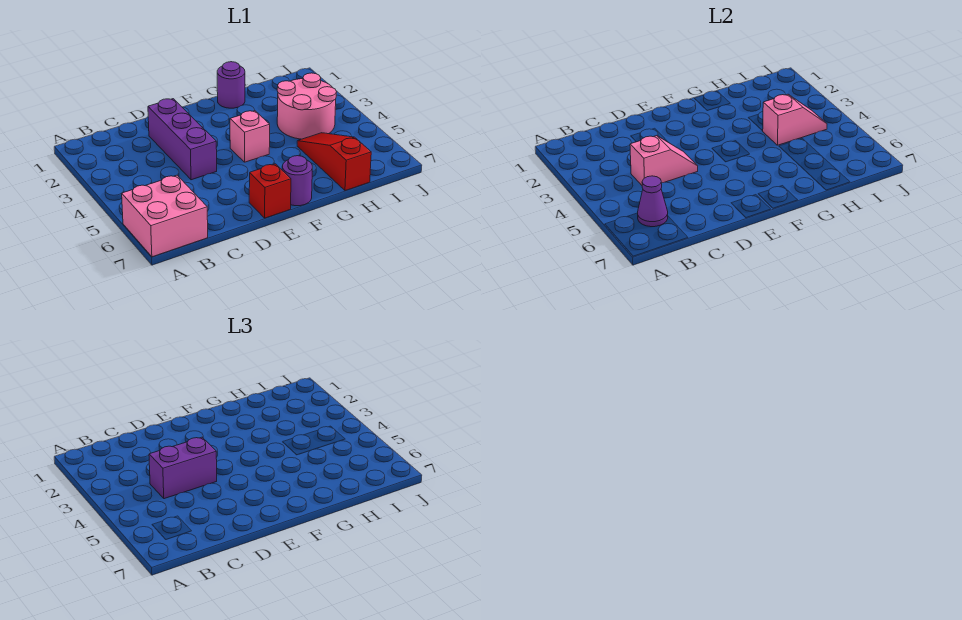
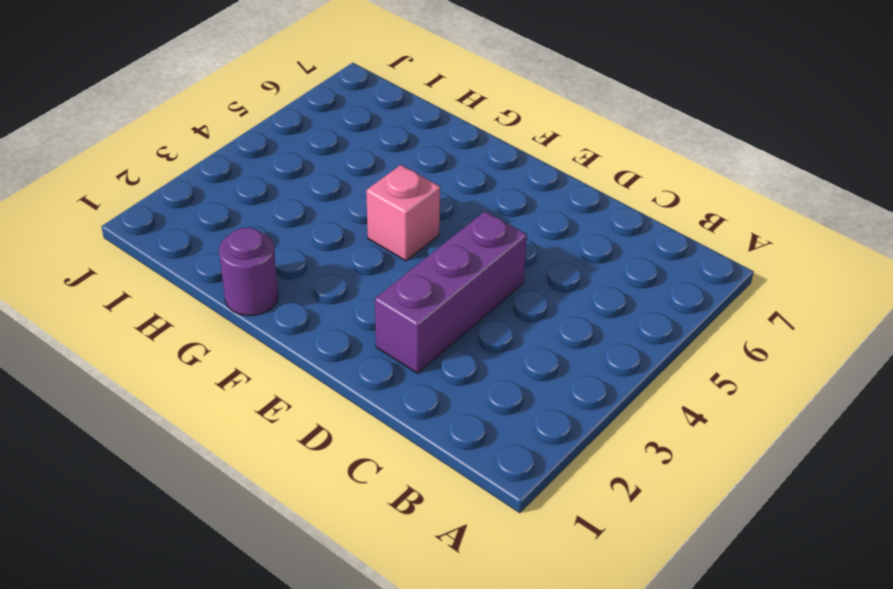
none -> pink brick A6:B7 level 1
none -> red brick E7 level 1
none -> purple round brick F7 level 1

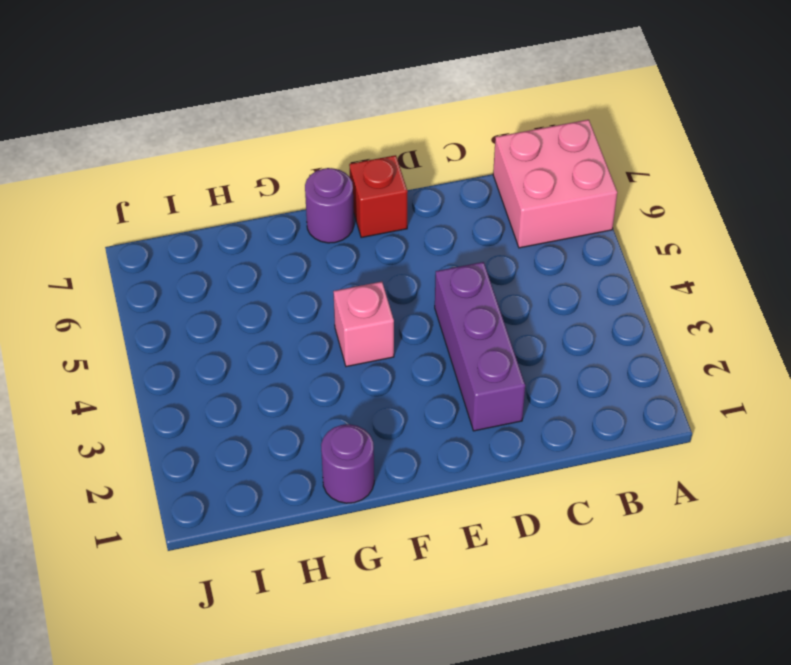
none -> pink round brick H3:I4 level 1
none -> red slope H5:H7 level 1 top 7
none -> purple cone B6 level 2

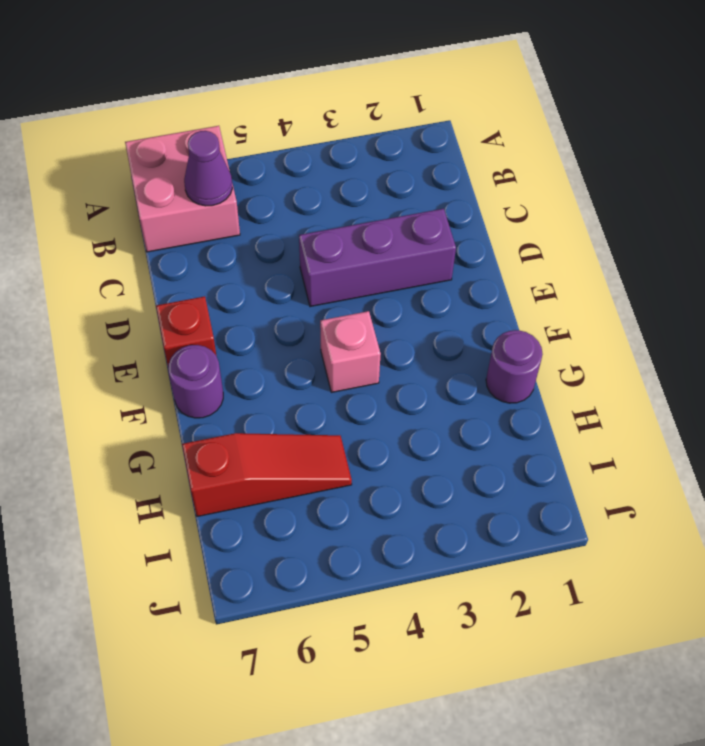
none -> pink round brick H3:I4 level 1
none -> pink slope C4:D4 level 2 top C
none -> pink slope H4:I4 level 2 top H

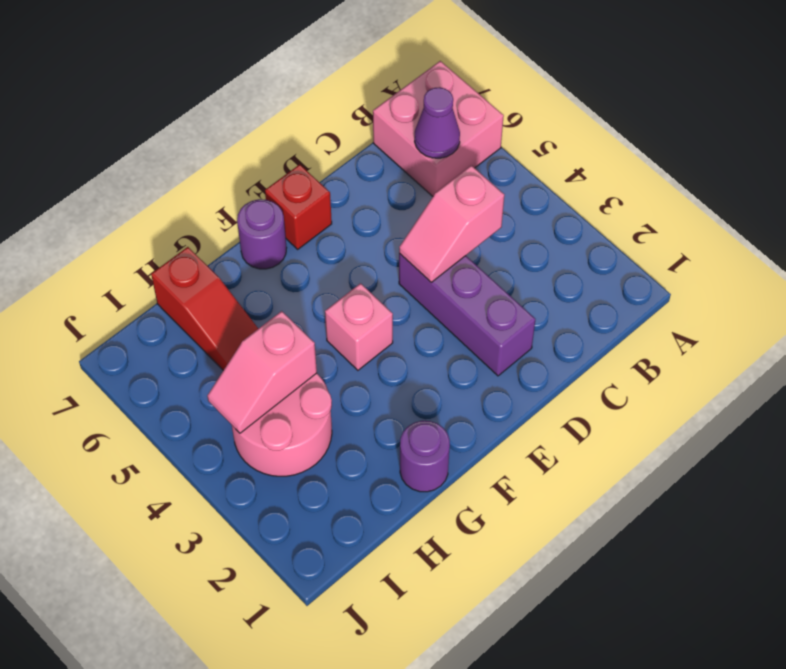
none -> purple brick C4:D4 level 3

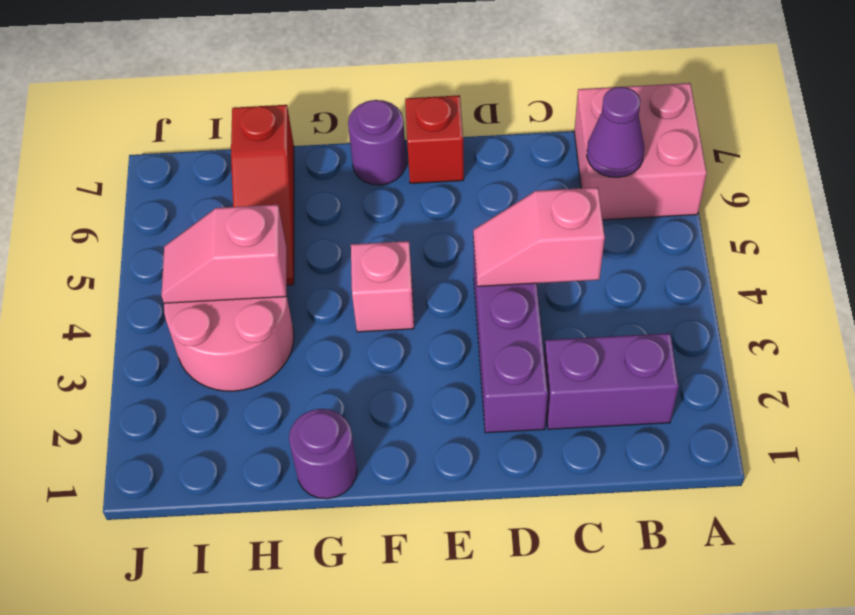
purple brick B2:C2 level 1 -> purple brick C4:D4 level 3

